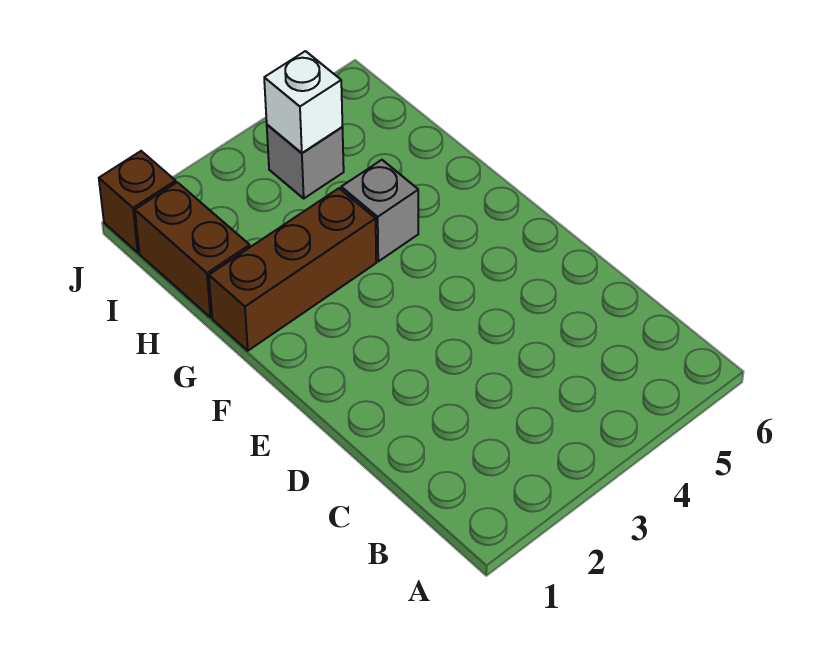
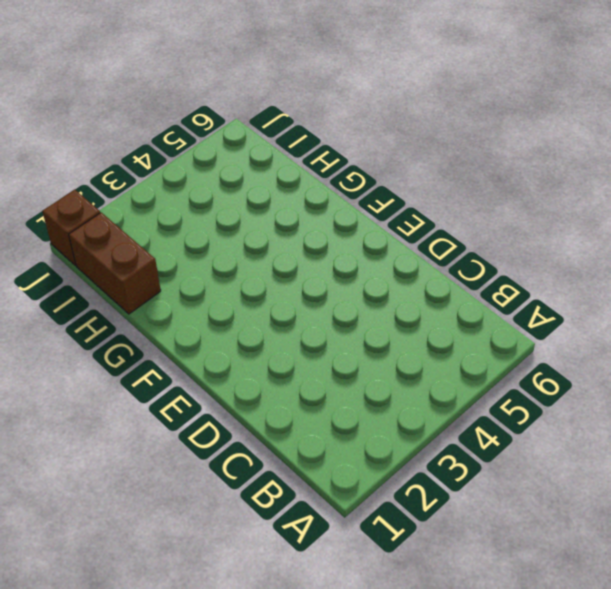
none -> brown brick G1:G3 level 1
none -> grey brick G4 level 1

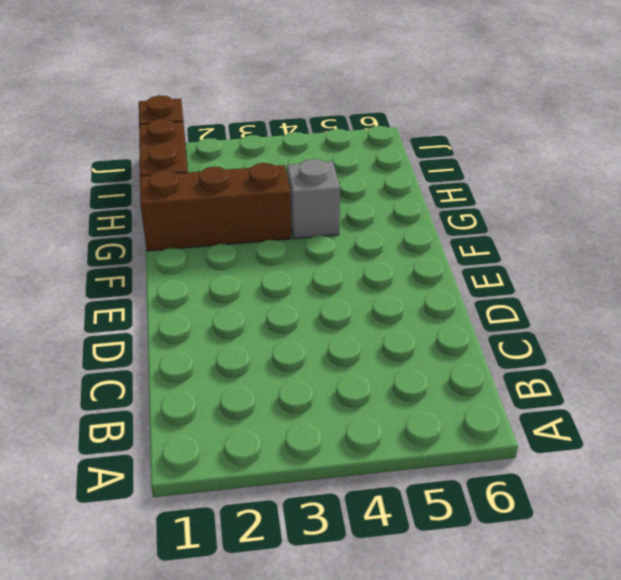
none -> grey brick I4 level 1
none -> white brick I4 level 2

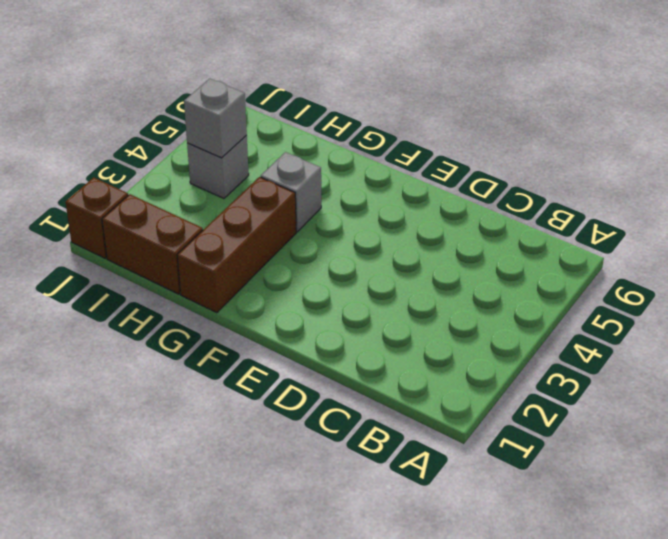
grey brick I4 level 2 -> white brick I4 level 2

